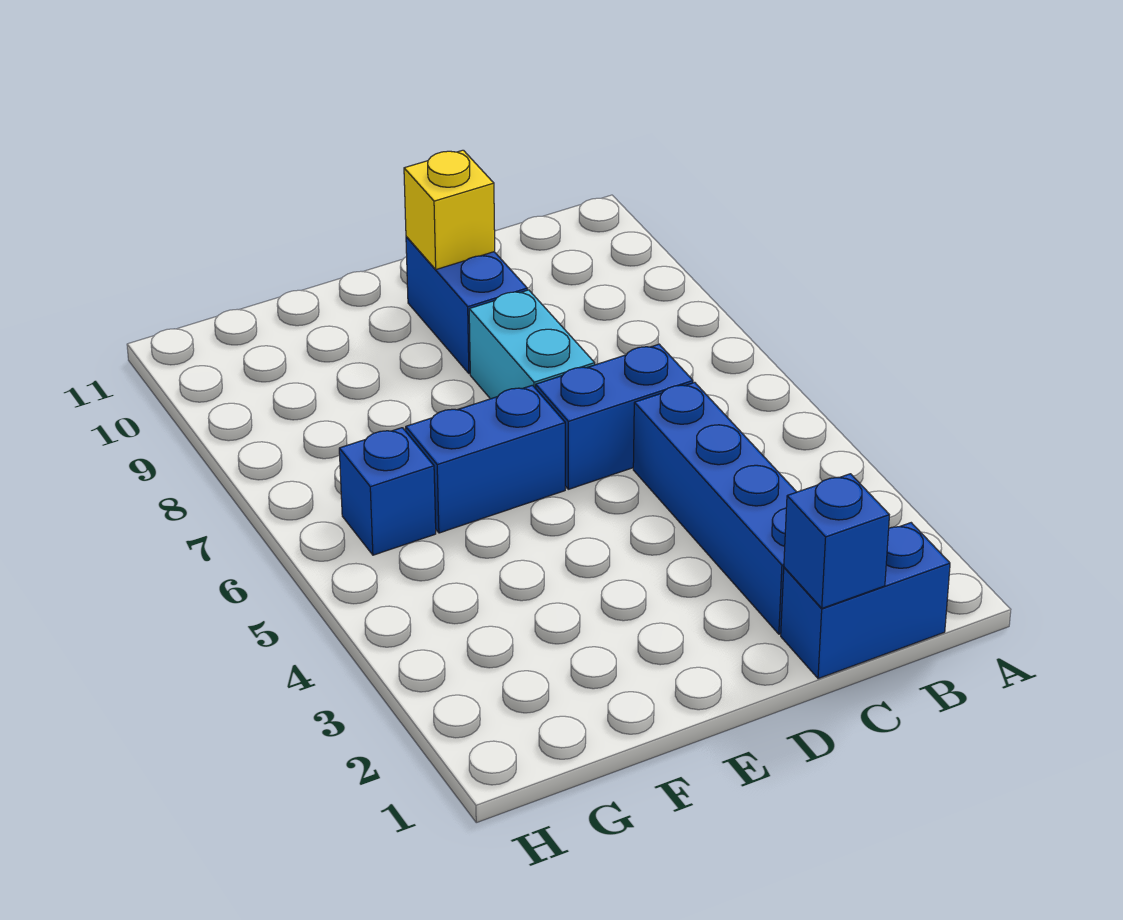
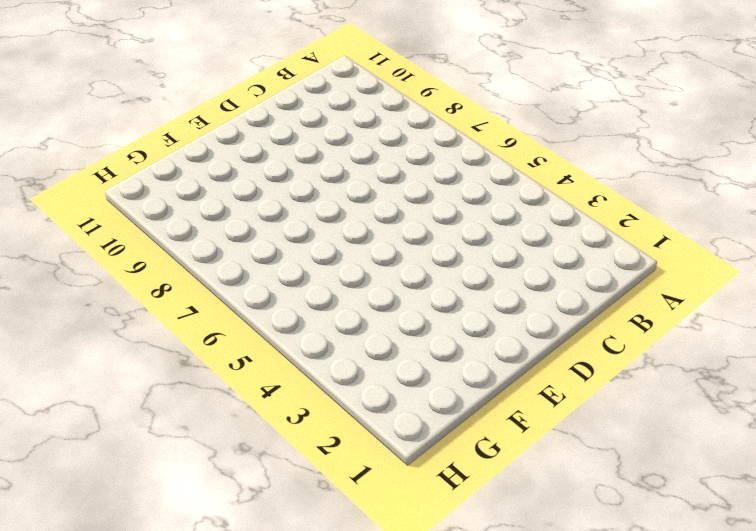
none -> blue brick B1:C1 level 1
none -> blue brick C2:C5 level 1

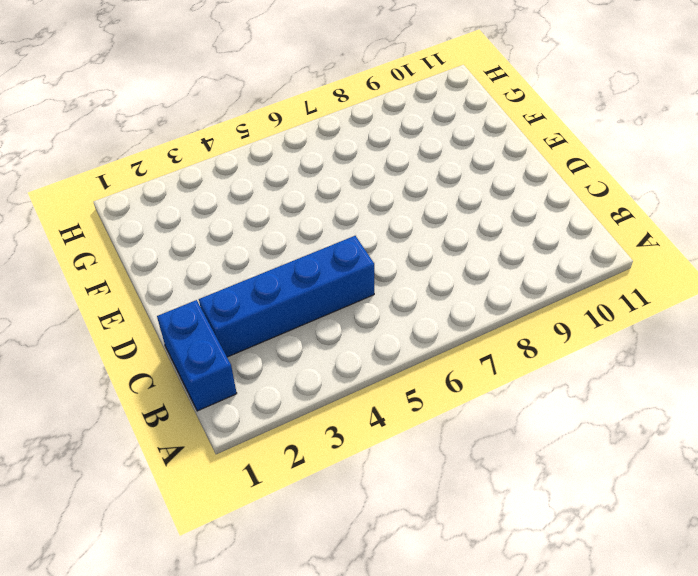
none -> blue brick C6:D6 level 1
none -> cyan brick D7:D8 level 1

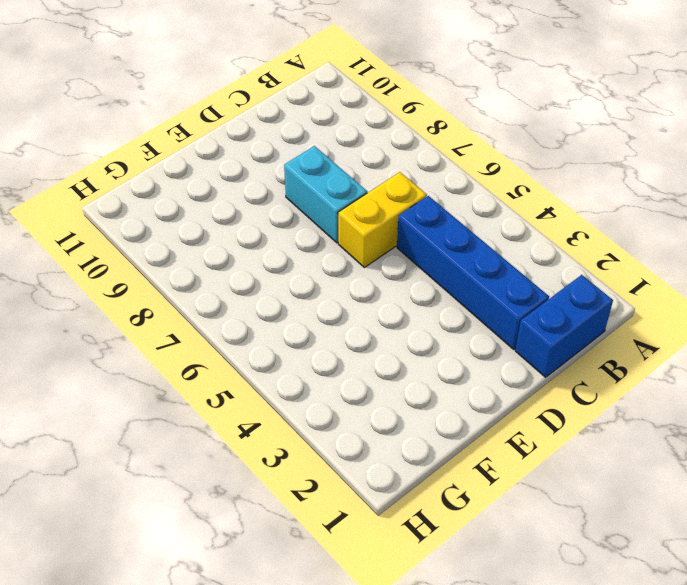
yellow brick C6:D6 level 1 -> blue brick C6:D6 level 1
none -> blue brick D9:D10 level 1
none -> blue brick E6:F6 level 1

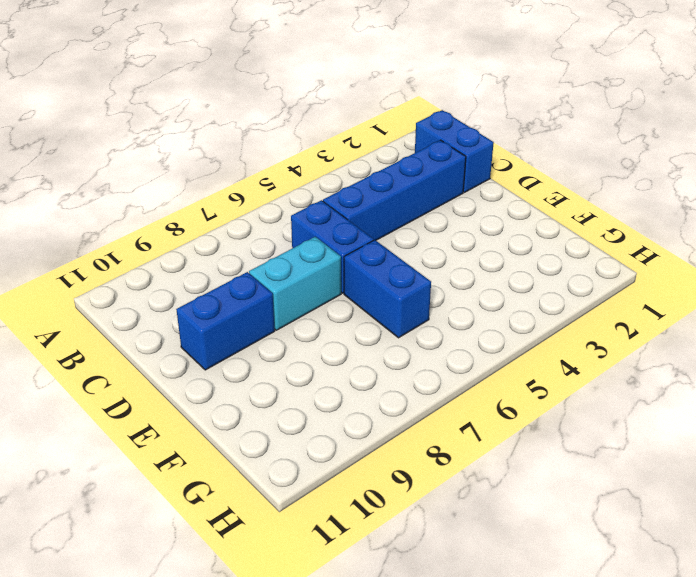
none -> blue brick G6 level 1
none -> blue brick C1 level 2

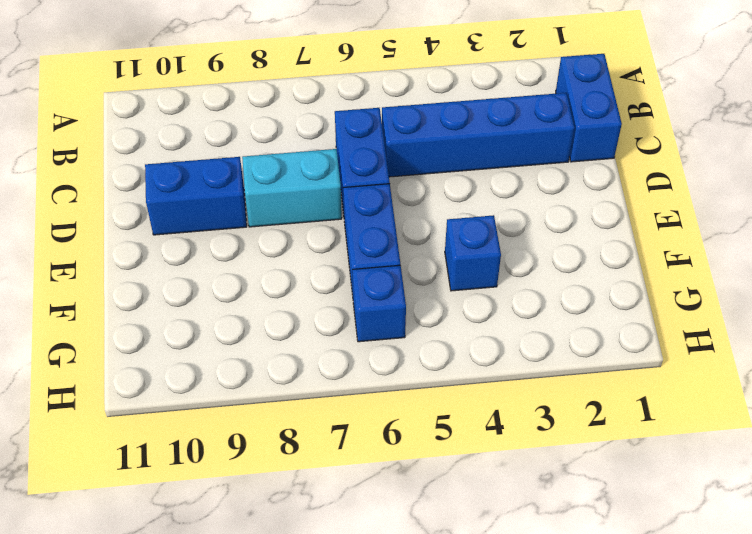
blue brick F4 level 1 -> blue brick C1 level 2
none -> yellow brick D10 level 2

